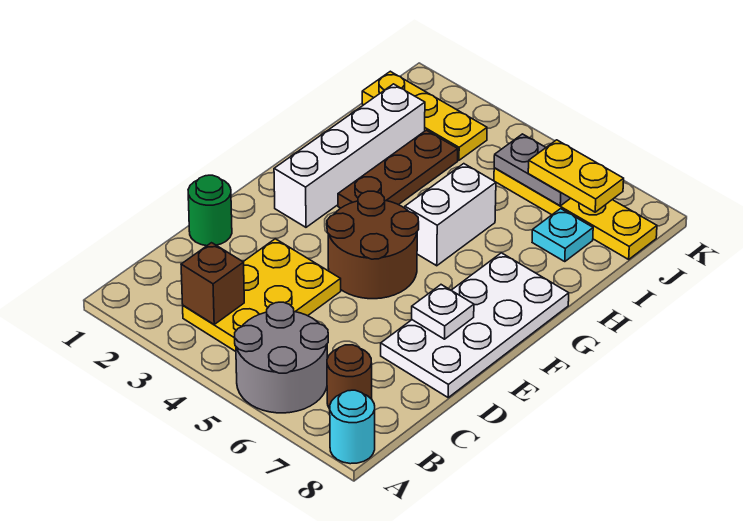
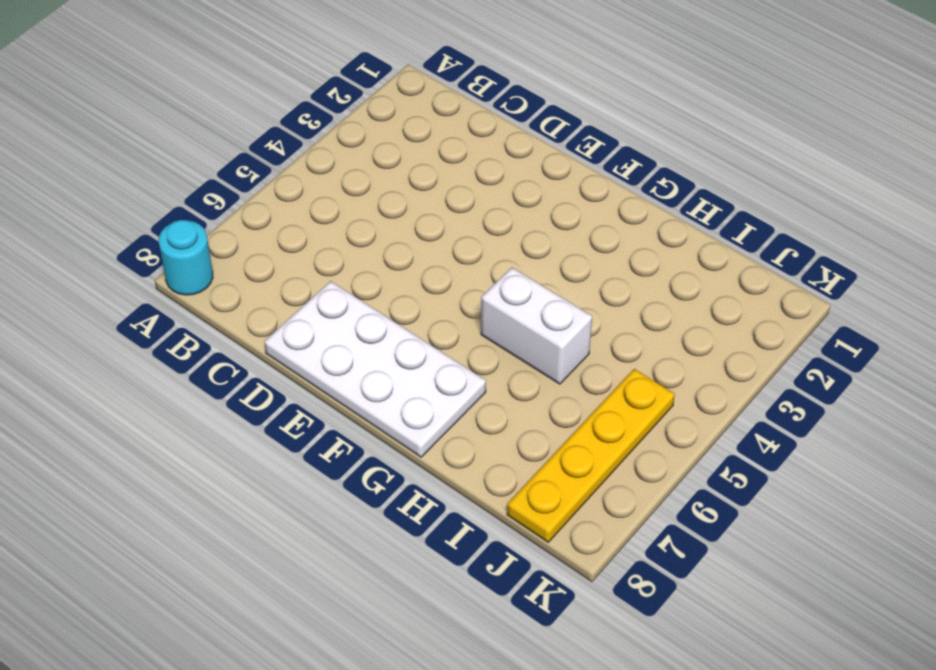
none -> grey round brick A5:B6 level 1
none -> yellow plate B3:D4 level 1
none -> brown round brick B7 level 1

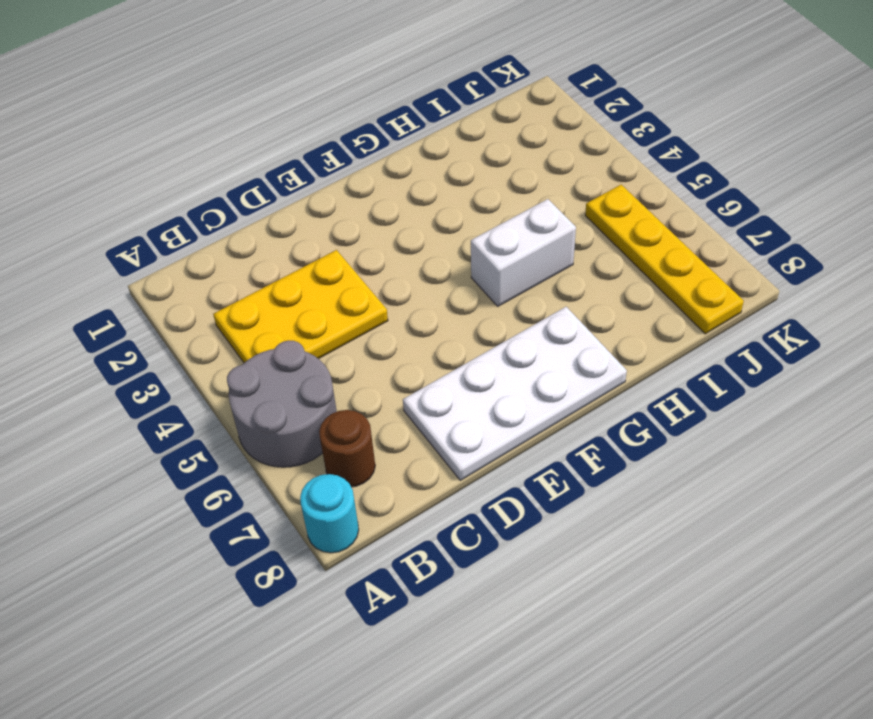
none -> green round brick D1 level 1
none -> brown round brick E4:F5 level 1
none -> white brick F2:I2 level 1

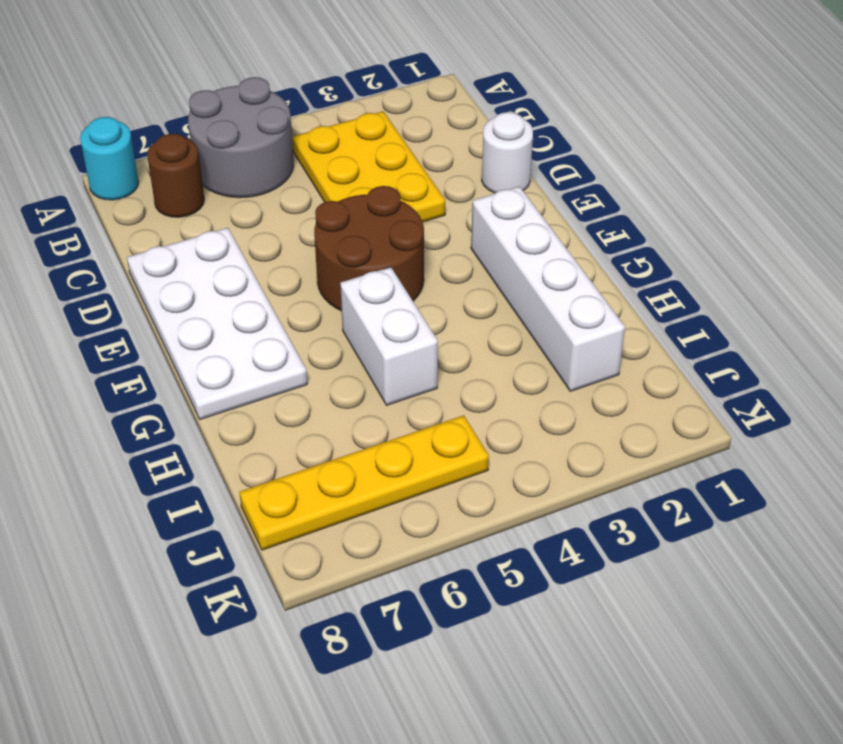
white round brick D1 level 1 -> green round brick D1 level 1
none -> brown plate G3:I3 level 1
none -> cyan plate I7 level 1
none -> yellow plate J1:J3 level 1

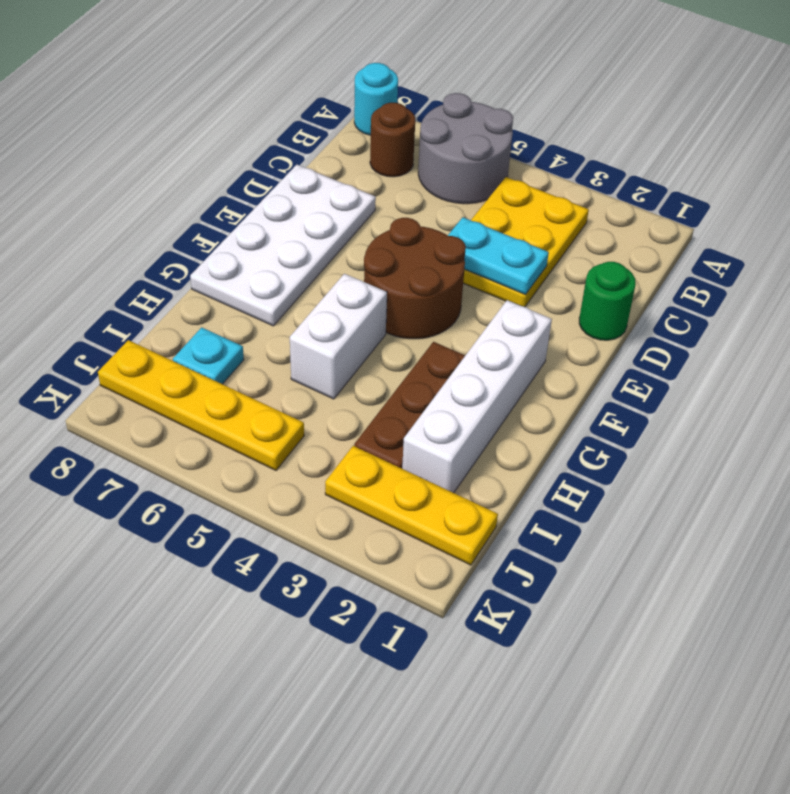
cyan plate D3:D4 level 2 -> none
none -> brown brick B3 level 2
none -> white plate E7 level 2
none -> grey plate J5:J6 level 2

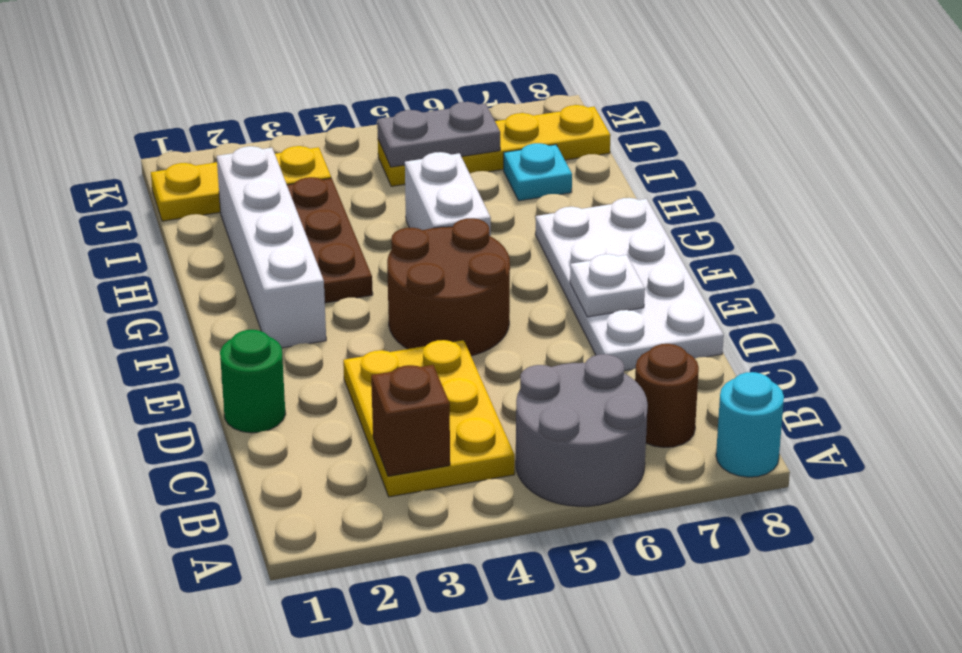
none -> yellow plate J6:J7 level 3

